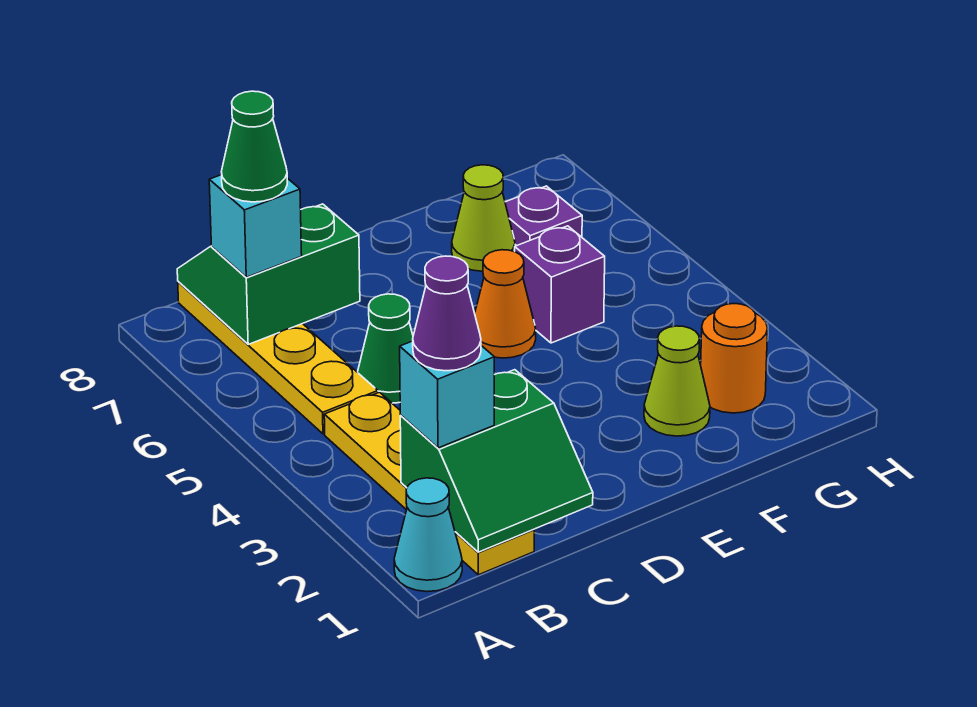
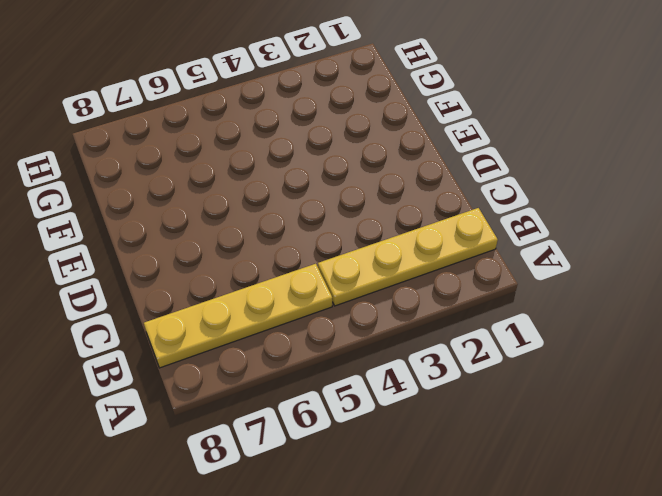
none -> cyan cone A1 level 1
none -> green cone C5 level 1
none -> orange cone E5 level 1

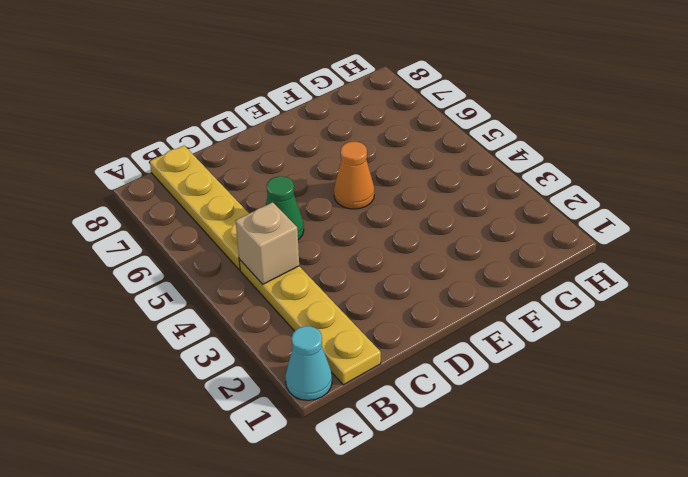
tan brick B4 level 2 -> none
none -> lime cone F2 level 1
none -> purple brick F5 level 1
none -> lime cone F7 level 1

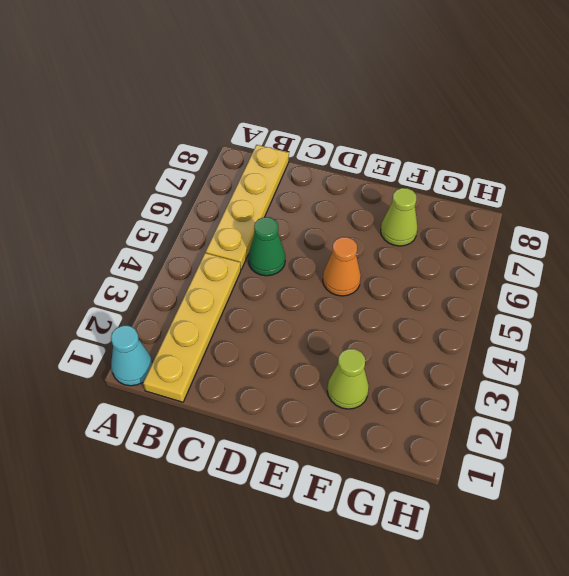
none -> purple brick F5 level 1
none -> orange round brick G2 level 1
none -> purple plate G7 level 1

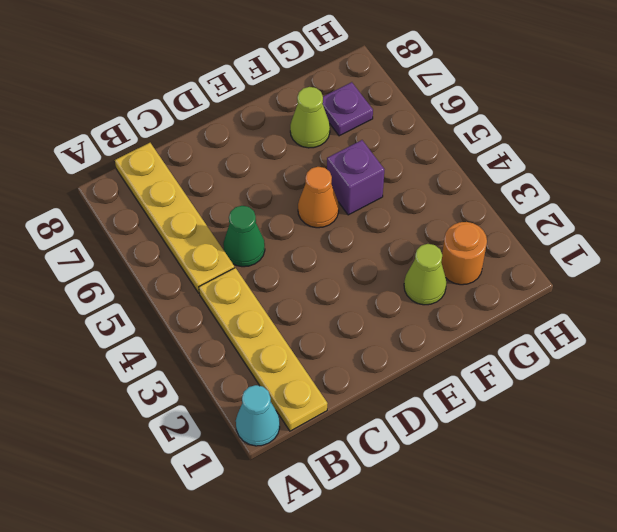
none -> green slope B1:C2 level 2 top 2
none -> green slope B7:C8 level 2 top 7
none -> cyan brick B2 level 3

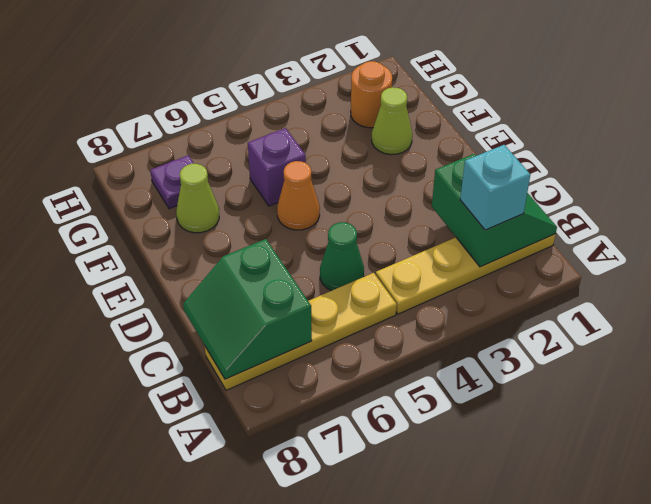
none -> cyan cone A1 level 1
none -> cyan brick B7 level 3
none -> purple cone B2 level 4

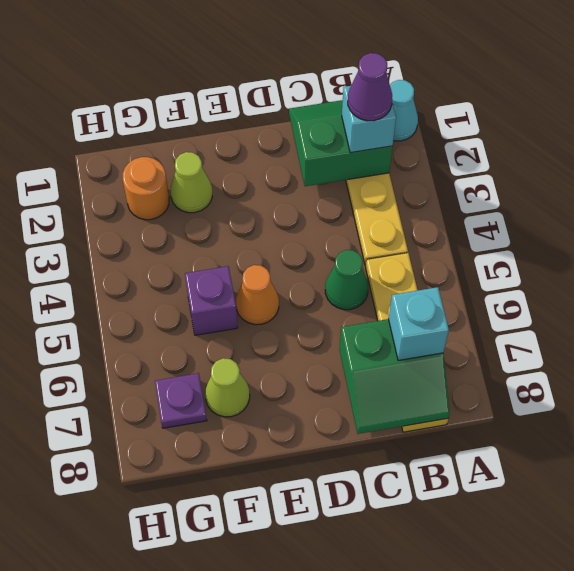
none -> green cone B7 level 4

